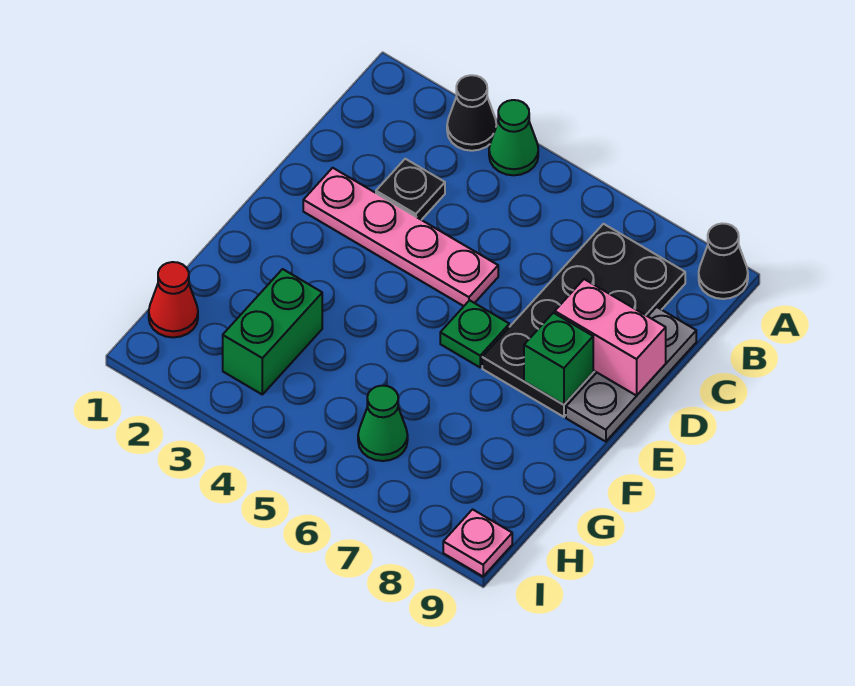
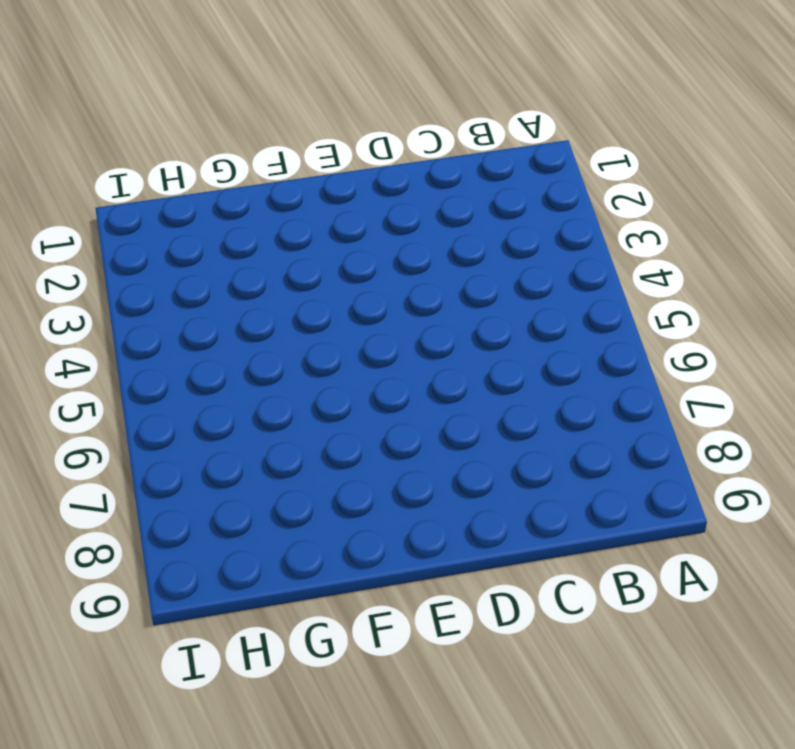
none -> black cone A3 level 1
none -> green cone A4 level 1
none -> black cone A9 level 1

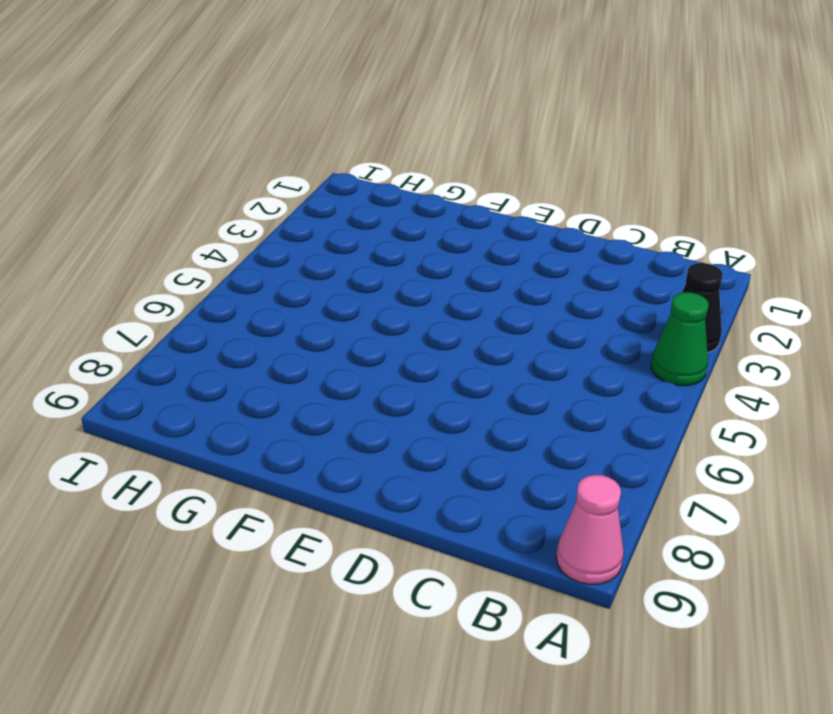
pink cone A9 level 1 -> black cone A9 level 1
none -> black plate B7:E8 level 1
none -> black plate C3 level 1
none -> grey plate C9:E9 level 1

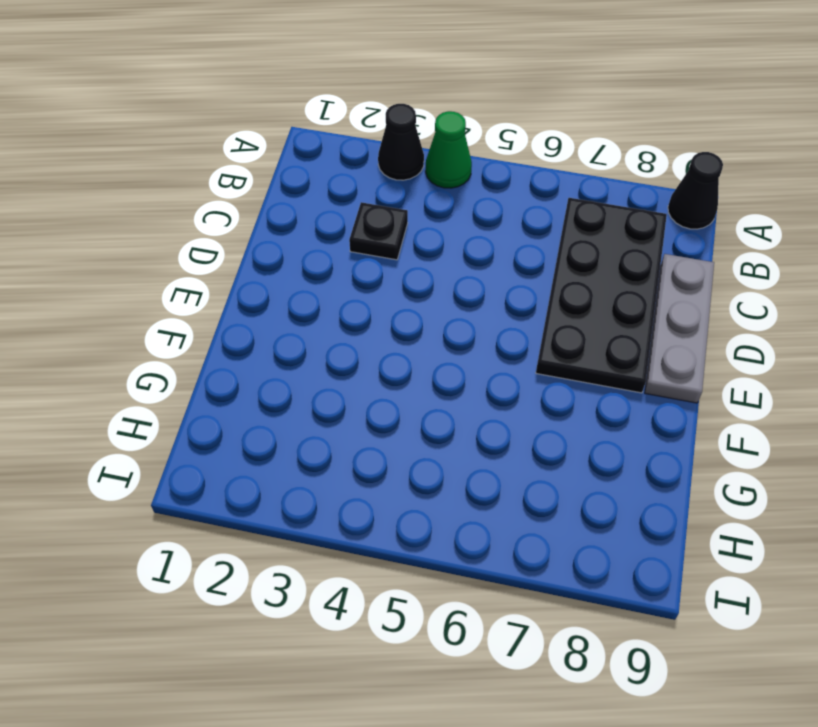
none -> pink plate D2:D5 level 1
none -> green plate E6 level 1
none -> green brick G3:H3 level 1

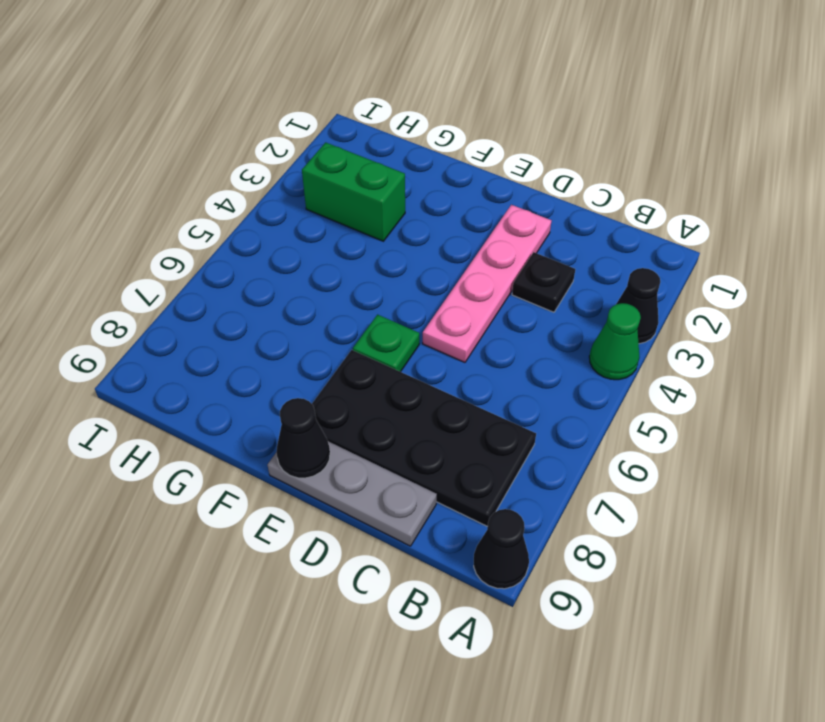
black cone E9 level 2 -> none
none -> red cone H1 level 1
none -> green cone H6 level 1
none -> pink plate I9 level 1

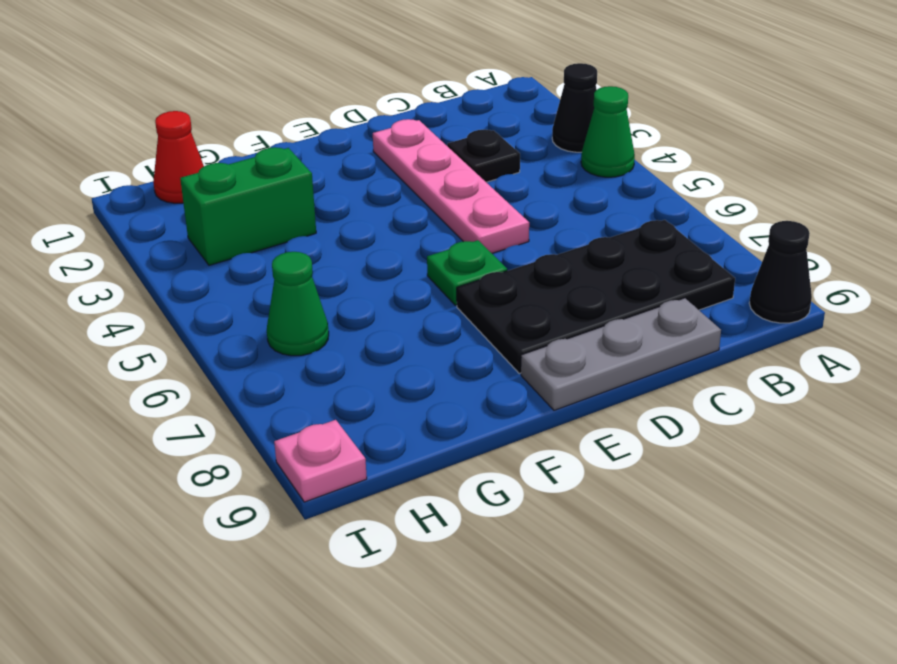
none -> pink brick D8:D9 level 2
none -> green brick E8 level 2

